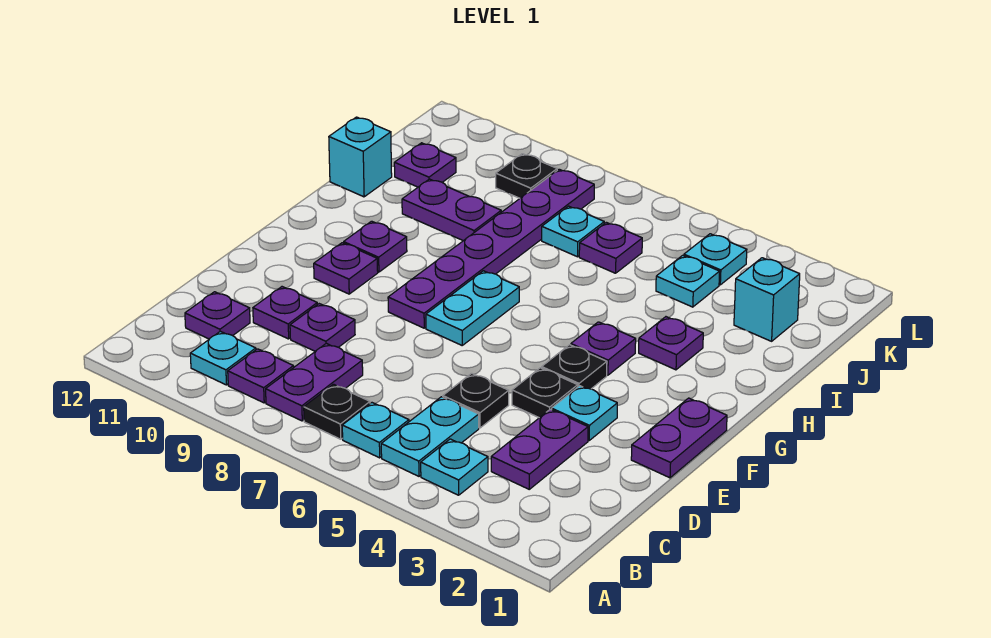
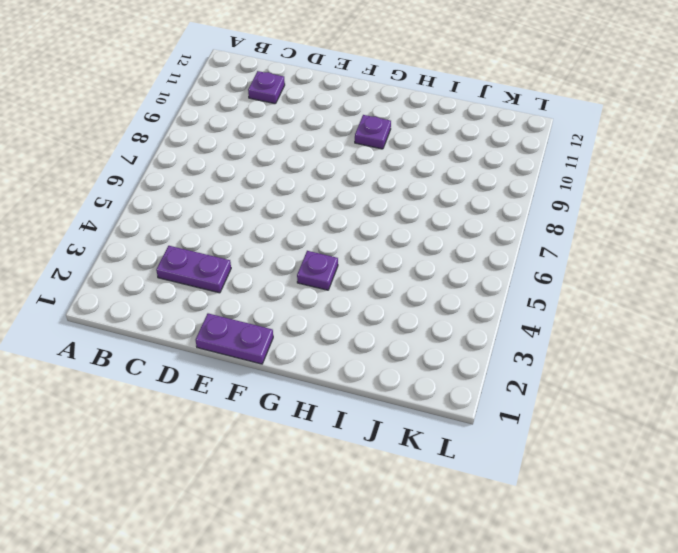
none -> cyan plate B4 level 1
none -> cyan plate B5:C5 level 1
none -> cyan plate B6 level 1
none -> black plate B7 level 1

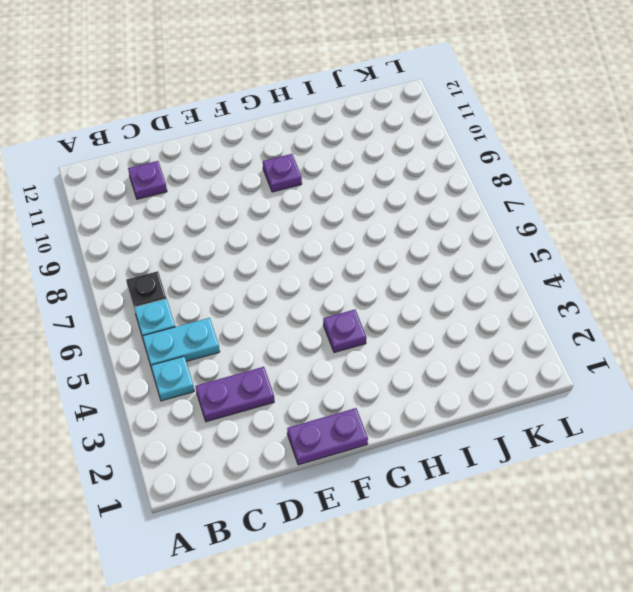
none -> purple plate B8:C8 level 1
none -> purple plate B9 level 1
none -> cyan plate B10 level 1
none -> black plate D5 level 1

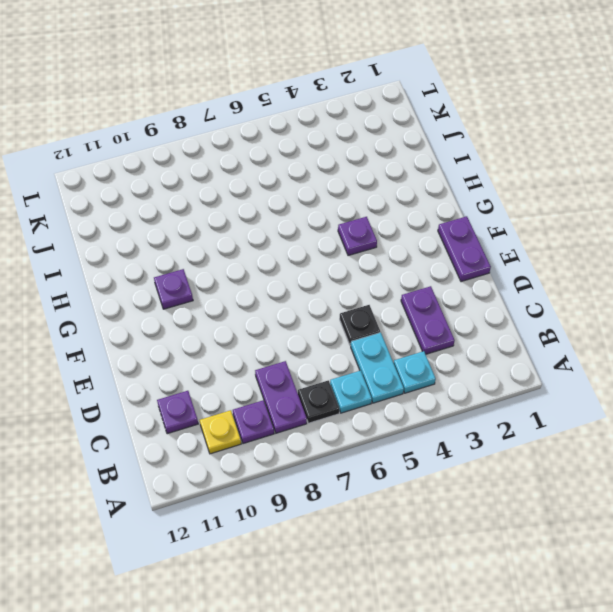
yellow plate B10 level 1 -> cyan plate B10 level 1
none -> purple plate D9 level 1
none -> purple plate D10 level 1
none -> cyan plate E3 level 1
none -> black plate E4 level 1

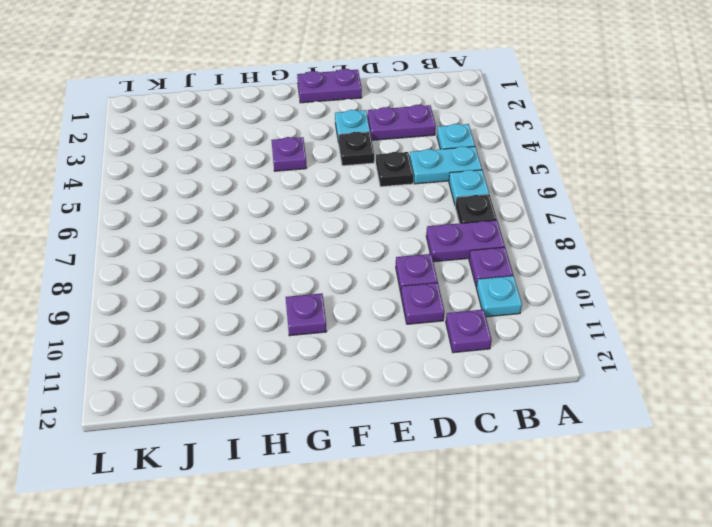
none -> black plate F4 level 1
none -> cyan plate F7:G7 level 1
none -> purple plate F8:K8 level 1
none -> purple plate F10 level 1

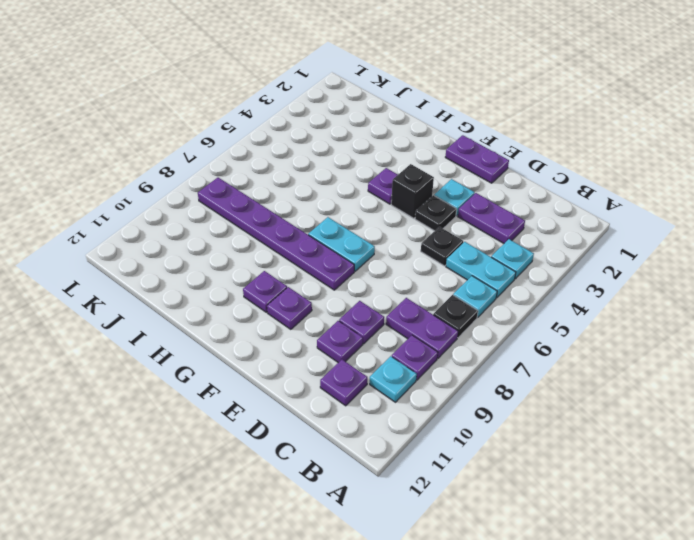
black brick F4 level 1 -> black plate F4 level 1
none -> purple plate H3 level 1
none -> purple plate I9:I10 level 1
none -> cyan brick I12 level 1
none -> cyan brick J2 level 1

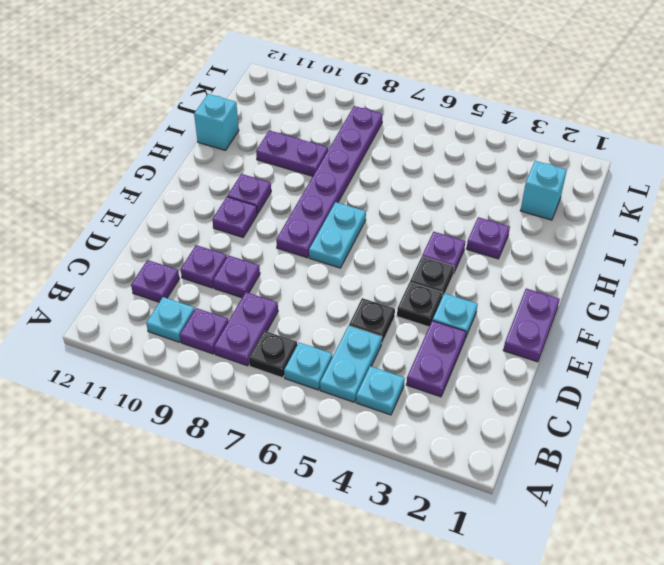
none -> cyan plate J4 level 1
none -> purple plate J6 level 1
none -> cyan plate J7 level 1
none -> purple plate J11 level 1

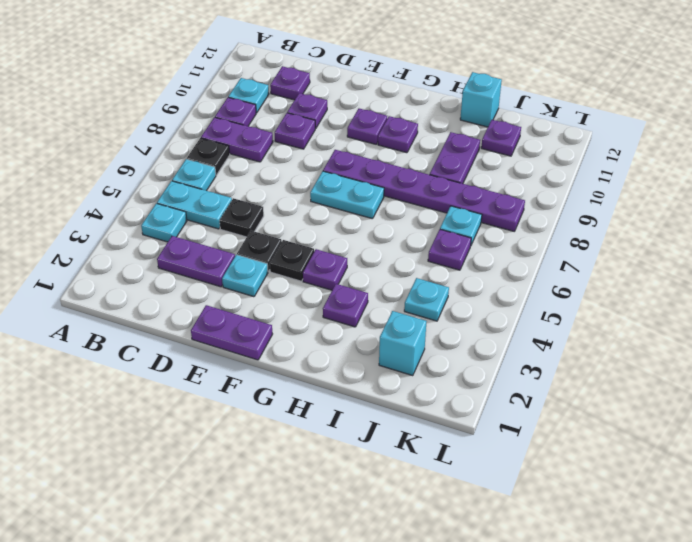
none -> cyan plate K4 level 1
none -> black plate K9 level 1

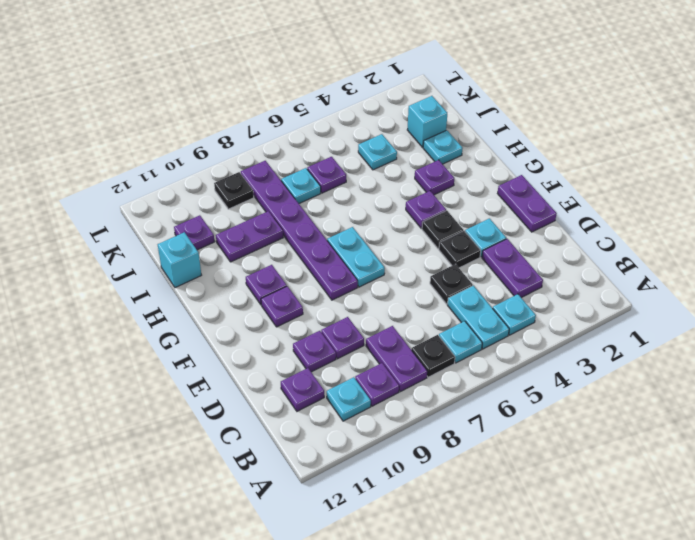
cyan plate I2 level 1 -> cyan plate K4 level 1

